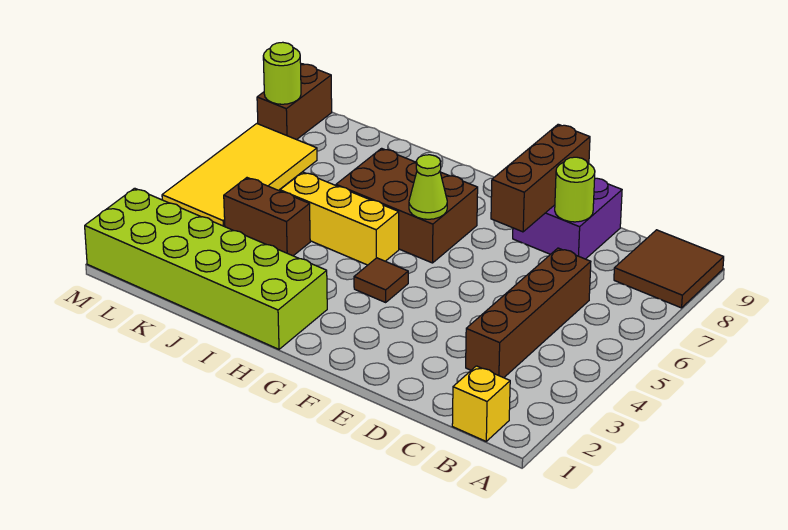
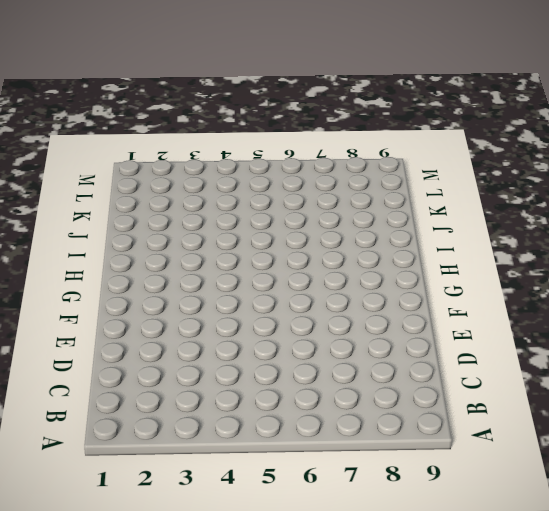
none -> brown tile A8:B9 level 1
none -> yellow brick B1 level 1
none -> brown brick C3:C6 level 1

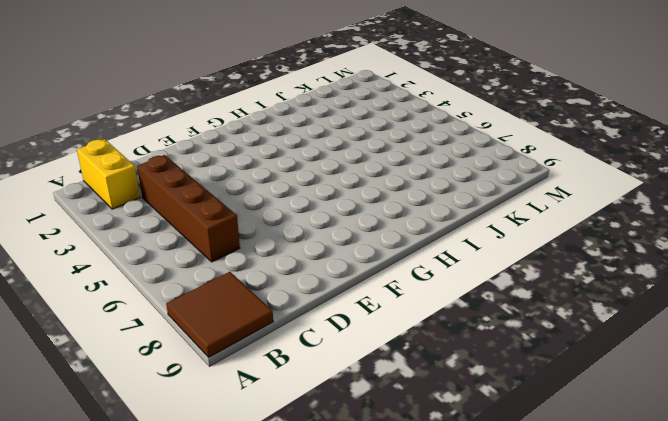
yellow brick B1:B2 level 1 -> yellow brick B1 level 1
none -> purple brick D8:E9 level 1
none -> brown tile G4 level 1
none -> brown brick G6:I7 level 1

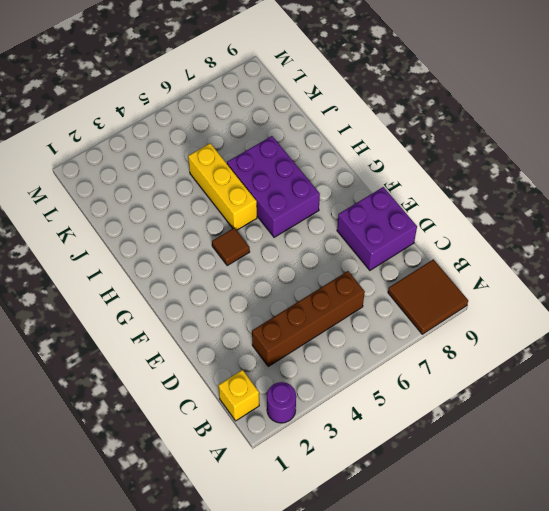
purple round brick A2 level 1 -> none
purple brick G6:I7 level 1 -> brown brick G6:I7 level 1
none -> lime brick H1:M2 level 1
none -> brown brick J4:K4 level 1
none -> yellow tile L4:M7 level 1

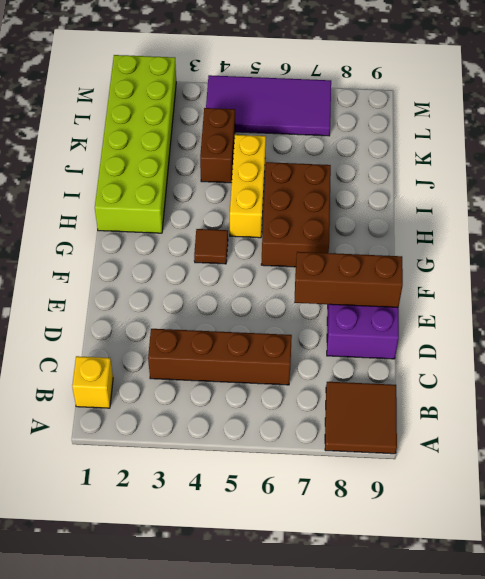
purple tile L4:M7 level 1 -> yellow tile L4:M7 level 1
none -> brown brick M8:M9 level 1
none -> lime round brick D8 level 2
none -> lime cone G6 level 2

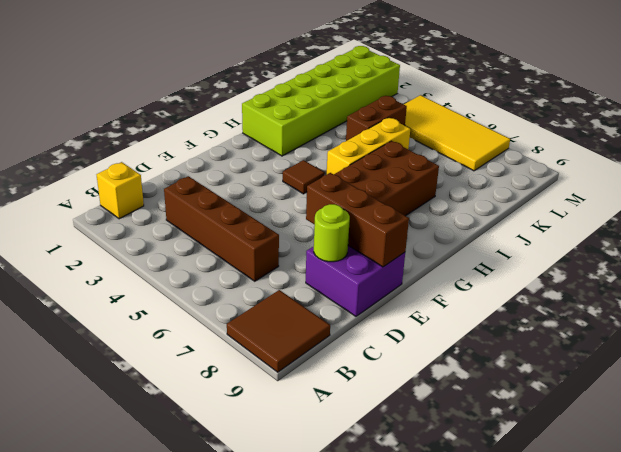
none -> brown brick M8:M9 level 1
none -> lime cone G6 level 2
none -> lime round brick M8 level 2

